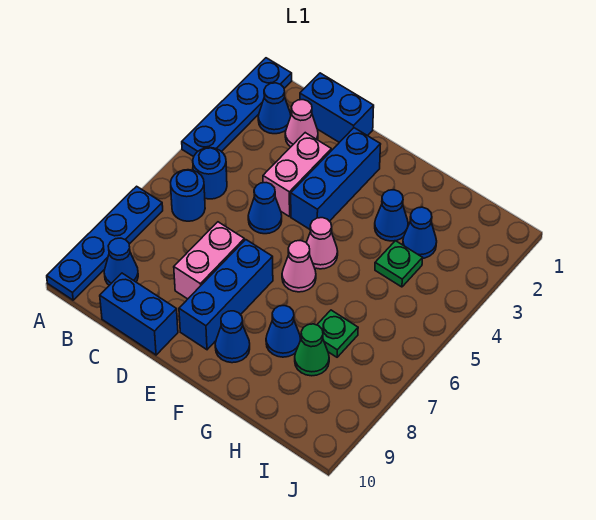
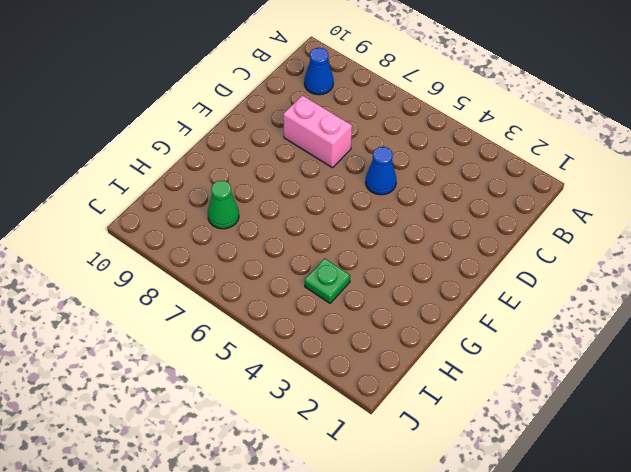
none -> blue plate A1:A4 level 1
none -> blue plate A7:A10 level 1
none -> blue cone B2 level 1

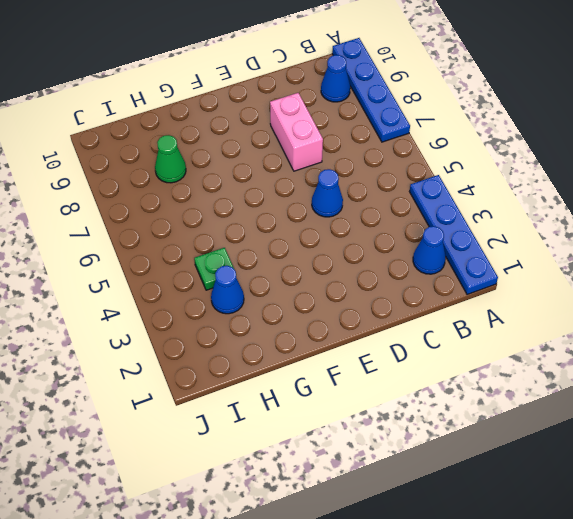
none -> blue round brick B5 level 1
none -> blue round brick B6 level 1
none -> blue brick C1:D1 level 1

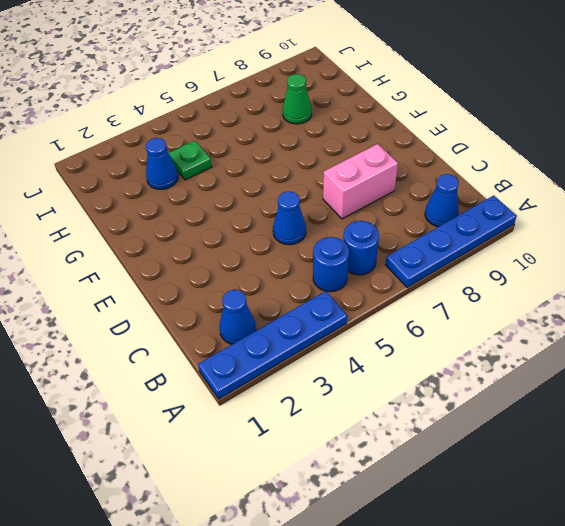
none -> blue brick C1:D1 level 1
none -> pink cone C2 level 1
none -> blue brick C10:D10 level 1

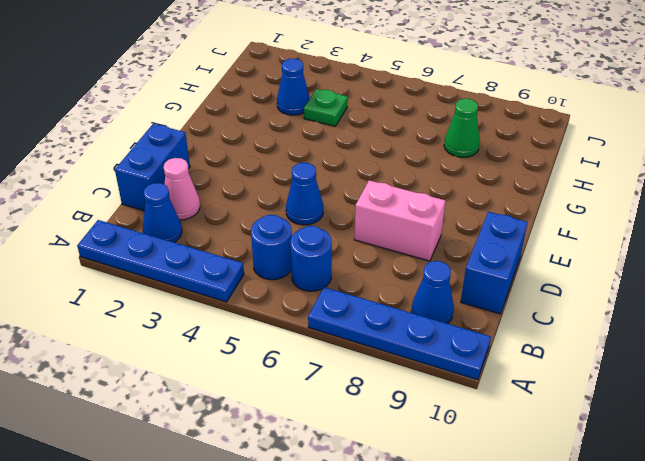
none -> pink brick D3:D4 level 1
none -> blue brick E2:E4 level 1
none -> blue brick E7:E9 level 1

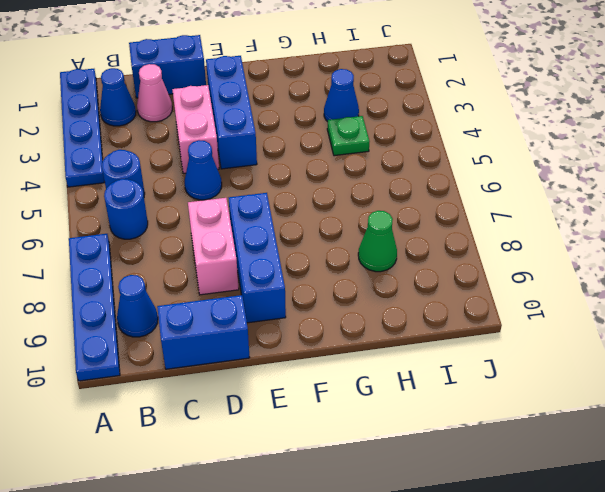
none -> pink cone F5 level 1
none -> pink cone F6 level 1
none -> blue cone F9 level 1

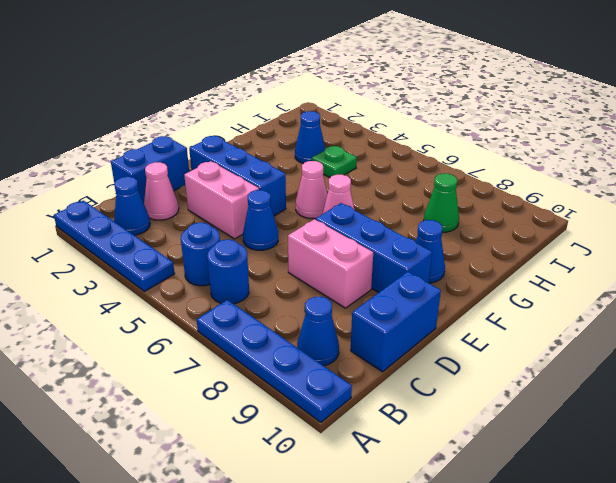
none -> blue cone G3 level 1
none -> blue cone G8 level 1
none -> green plate H7 level 1

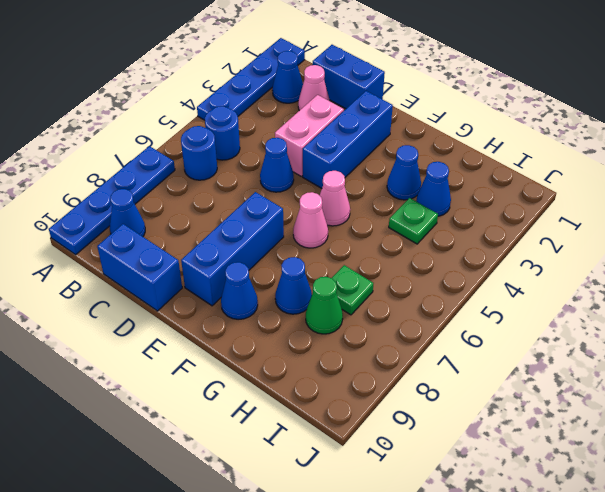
none -> pink brick D7:D8 level 1

